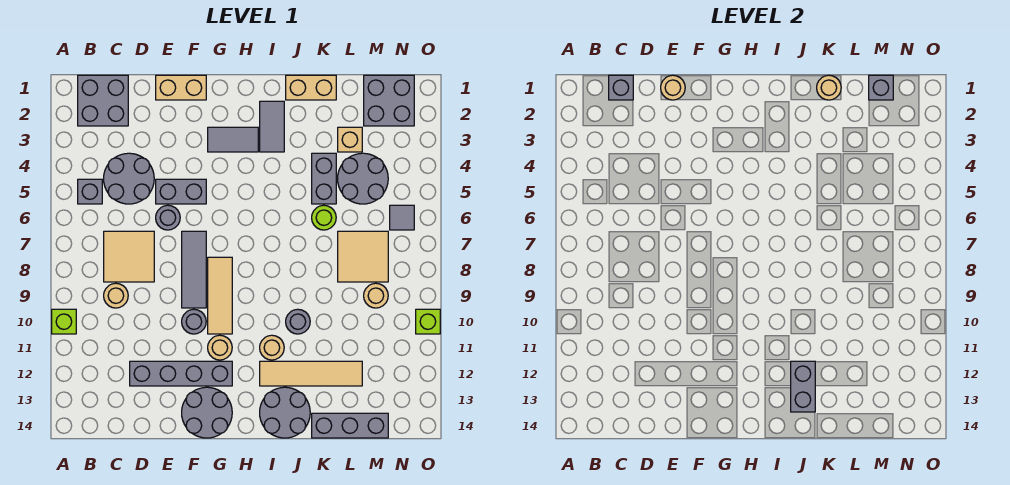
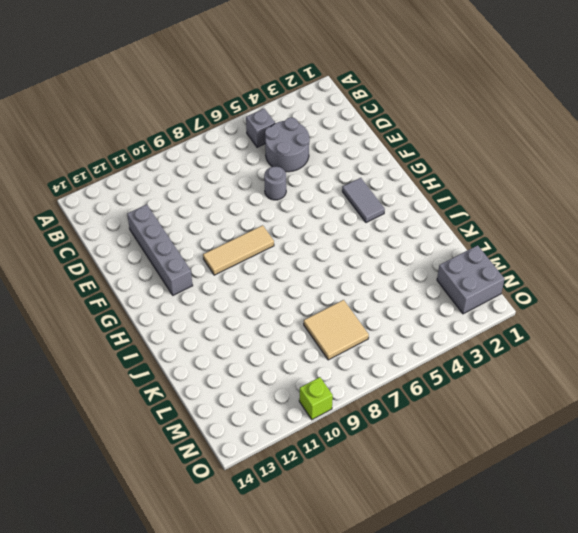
none -> lime brick A10 level 1
none -> grey brick B1:C2 level 1
none -> tan tile C7:D8 level 1
none -> tan round brick C9 level 1

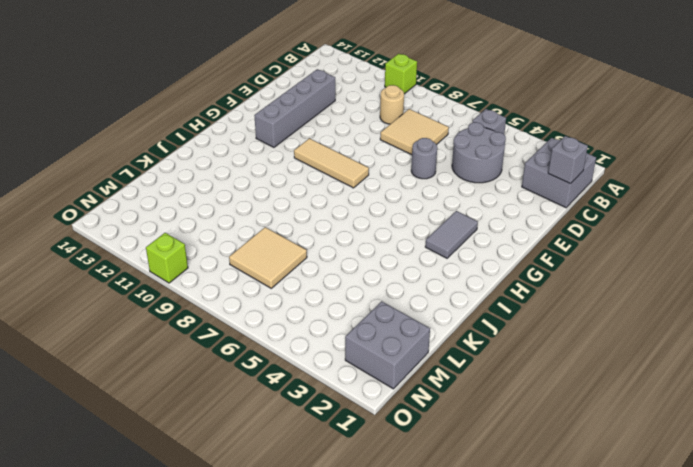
none -> tan brick E1:F1 level 1
none -> grey brick E5:F5 level 1
none -> grey tile F7:F9 level 1
none -> grey round brick F10 level 1

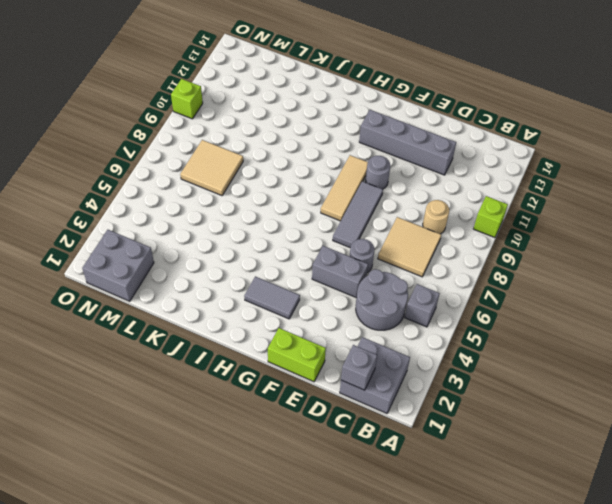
lime brick E1:F1 level 1 -> tan brick E1:F1 level 1
none -> grey round brick F13:G14 level 1
none -> tan round brick G11 level 1
none -> grey tile I2:I3 level 1
none -> tan round brick I11 level 1

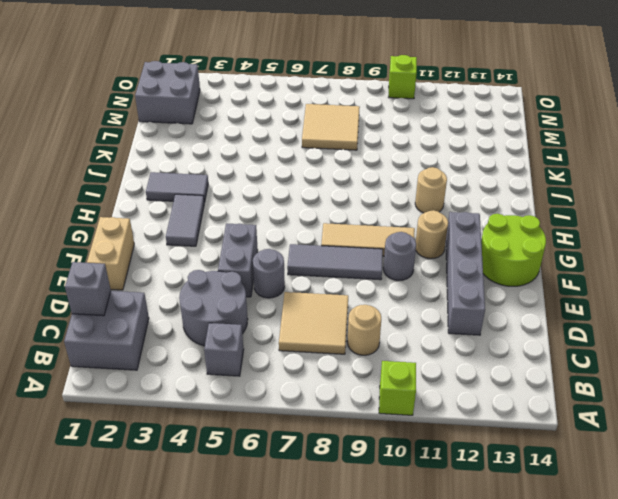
lime round brick F13:G14 level 1 -> grey round brick F13:G14 level 1
none -> tan tile I12:L12 level 1
none -> grey round brick I13:J14 level 1
none -> tan brick J1:K1 level 1
none -> grey round brick J10 level 1

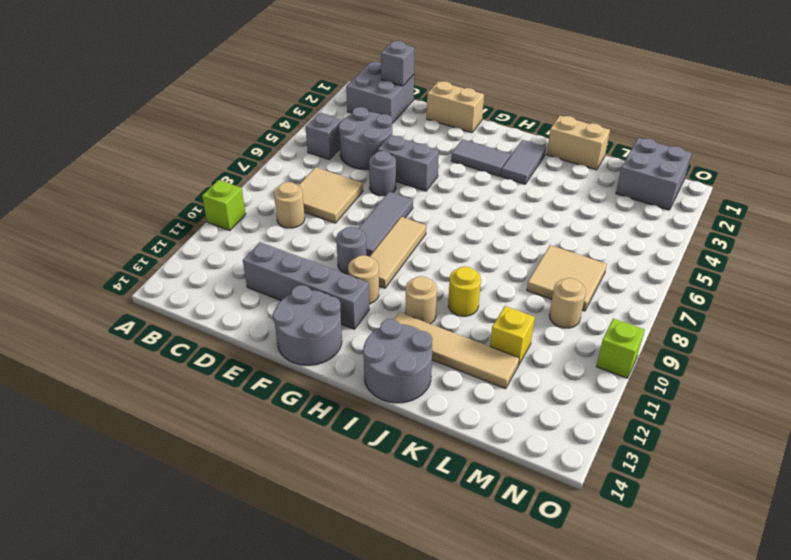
yellow round brick J10 level 1 -> grey round brick J10 level 1
yellow brick L11 level 1 -> none
none -> grey brick K4:K5 level 1
none -> lime round brick K6 level 1
none -> grey brick K14:M14 level 1
none -> tan brick L3 level 1

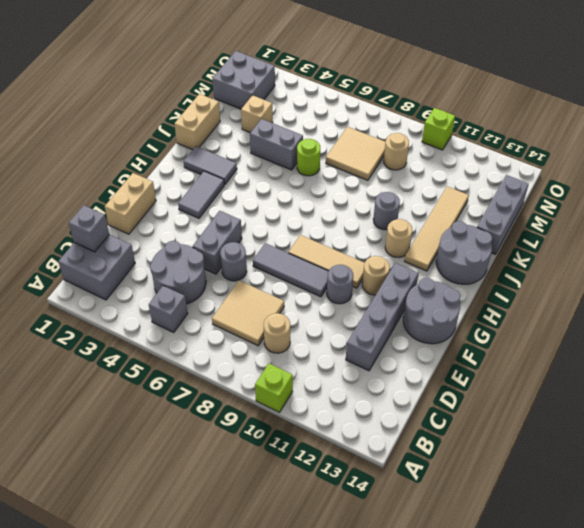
none -> grey round brick L4:M5 level 1
none -> grey tile N6 level 1
none -> tan round brick E1 level 2
none -> grey brick J12:J13 level 2

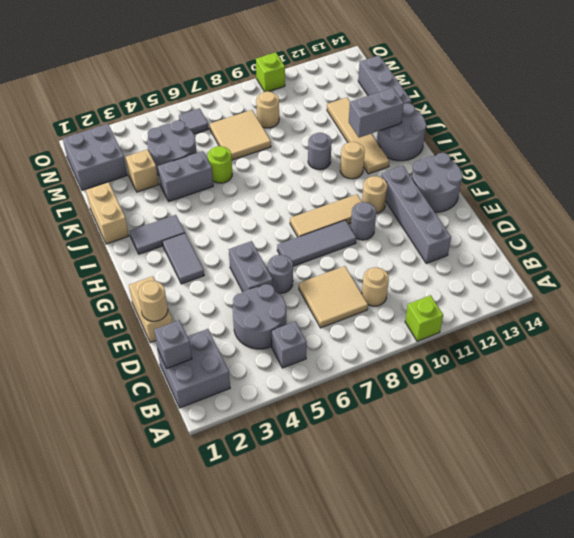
none -> tan round brick K1 level 2
none -> grey brick M1 level 2

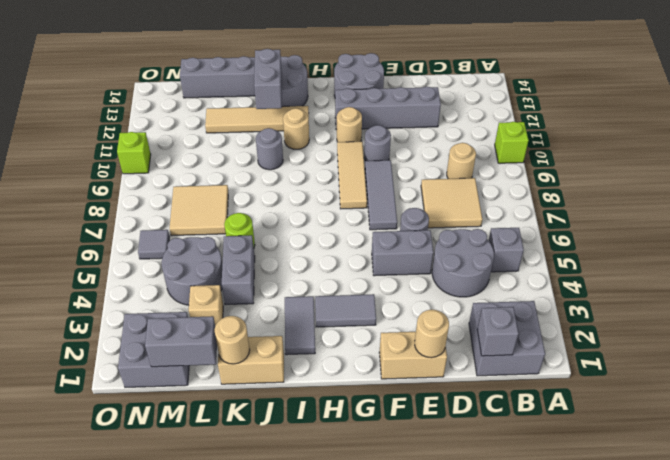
grey brick L1:M1 level 2 -> grey brick M1 level 2
none -> tan round brick M9 level 1

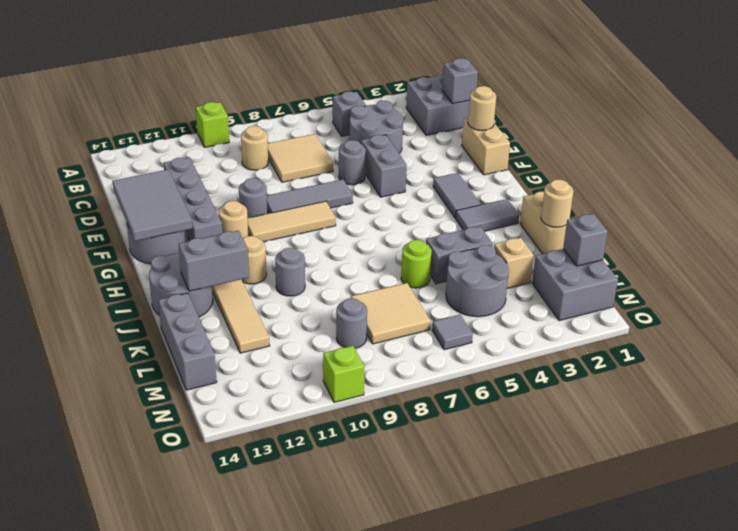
grey tile E13:G14 level 2 -> none
grey round brick M9 level 1 -> tan round brick M9 level 1

